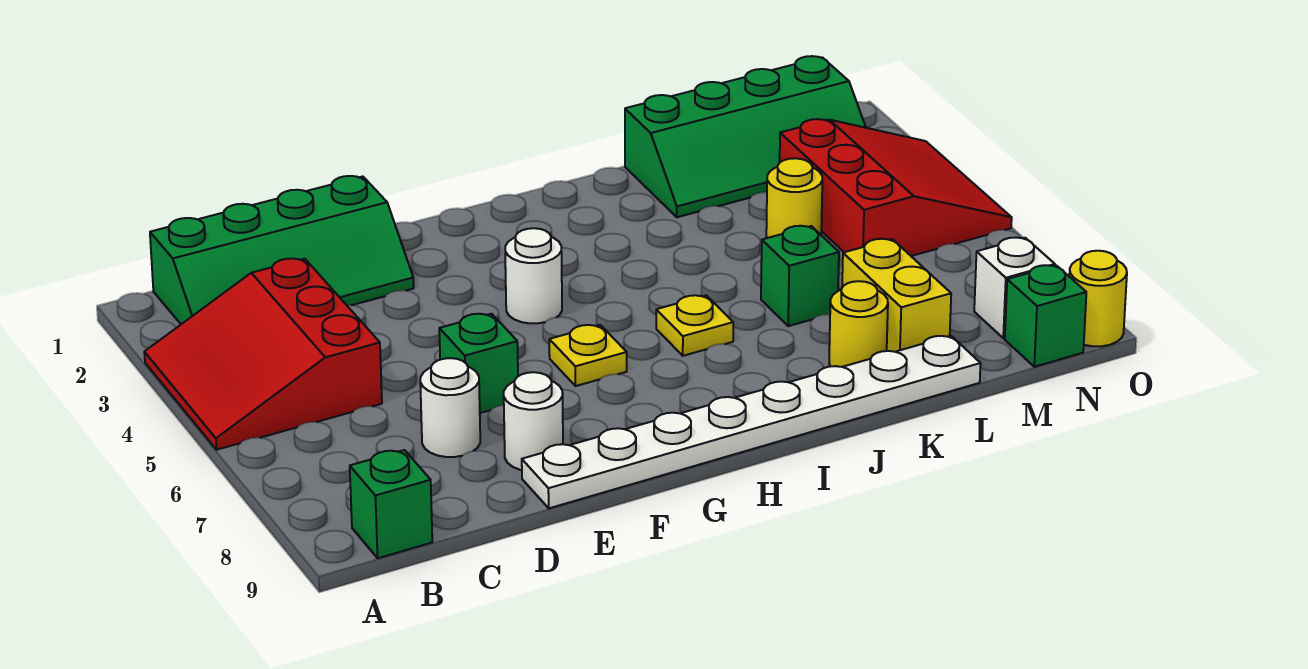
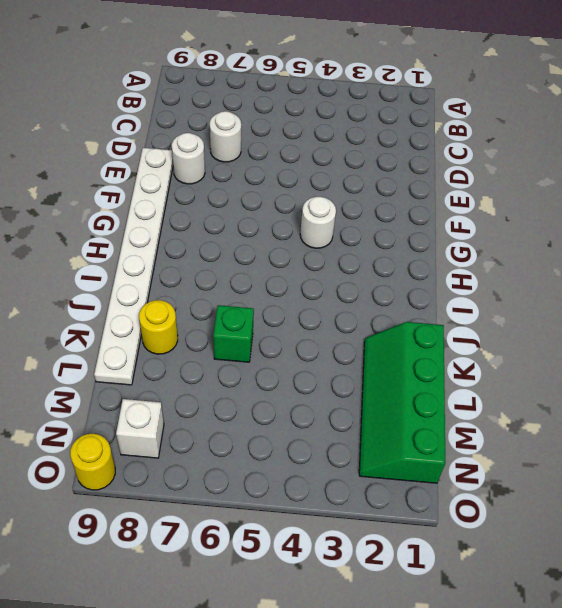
none -> red slope A3:C5 level 1 top C
none -> green slope B1:E2 level 1 top 1
none -> green brick B9 level 1

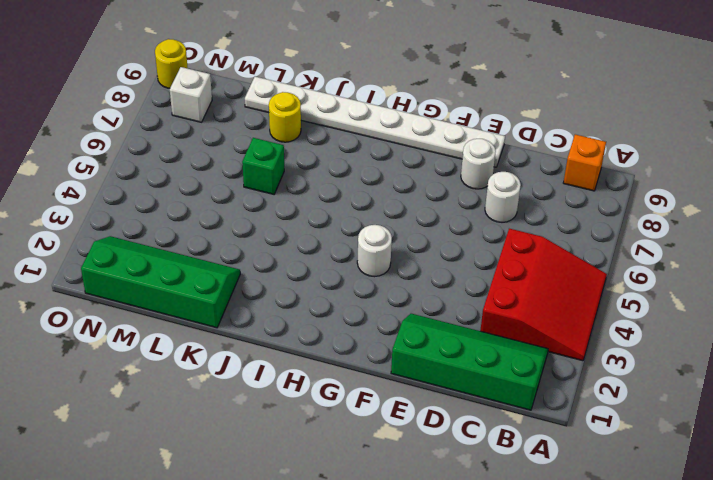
orange brick B9 level 1 -> green brick B9 level 1
none -> green brick E6 level 1
none -> yellow plate G6 level 1
none -> yellow plate I6 level 1

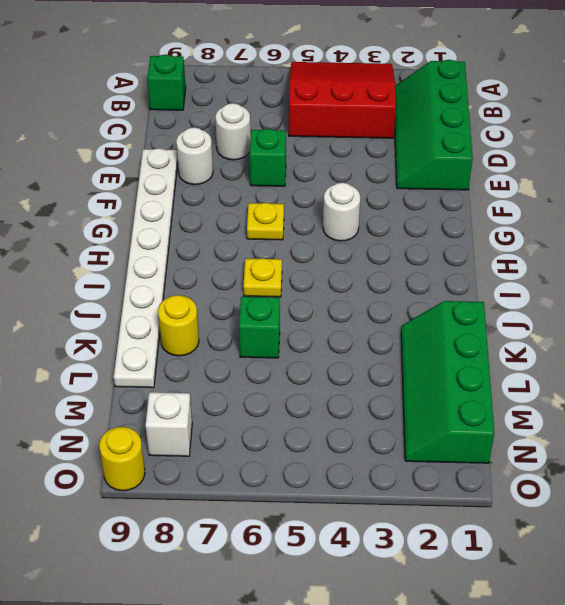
none -> yellow round brick L4 level 1
none -> yellow brick L7:L8 level 1
none -> red slope M3:O5 level 1 top M

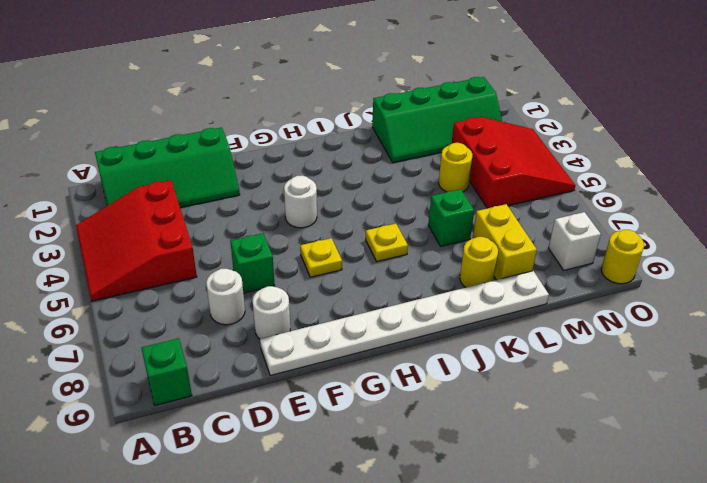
none -> green brick N9 level 1

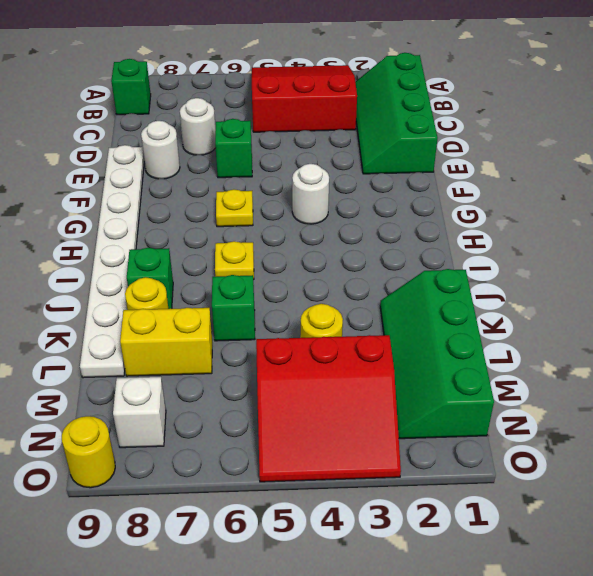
green brick J8 level 1 -> green brick N9 level 1

